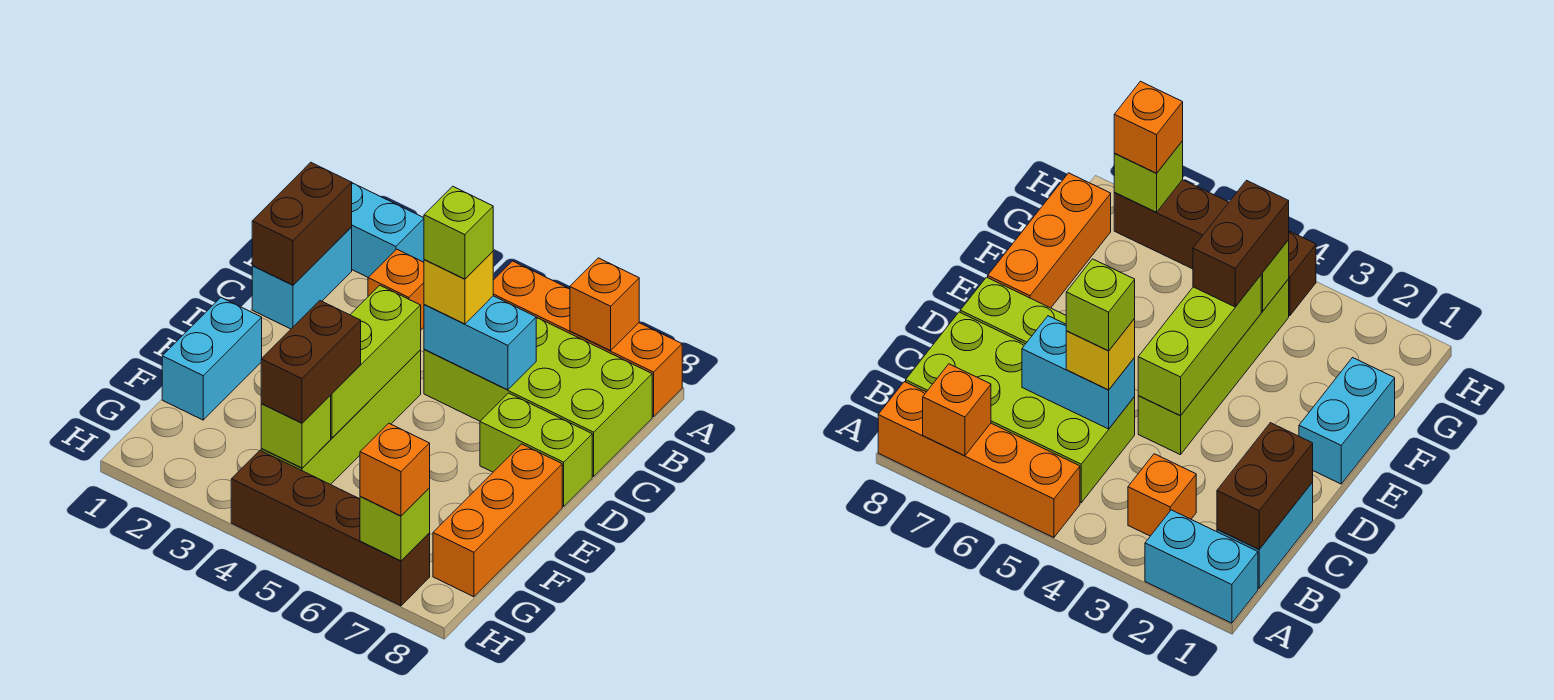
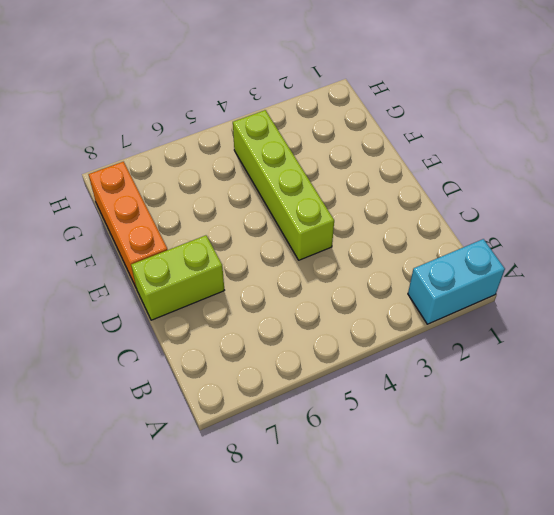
none -> orange brick A5:A8 level 1
none -> cyan brick B1:C1 level 1
none -> orange brick B3 level 1

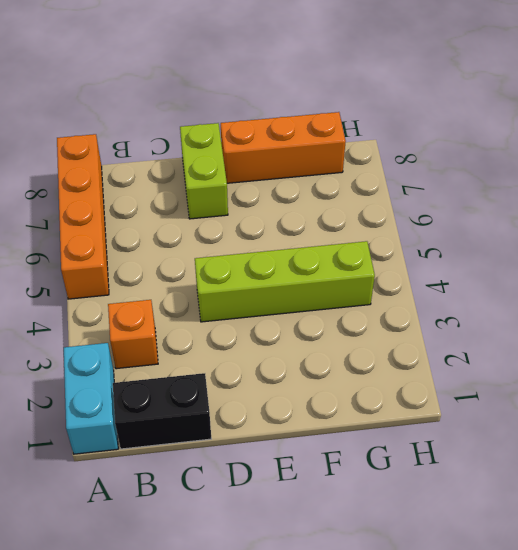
black brick B1:C1 level 1 -> cyan brick B1:C1 level 1
none -> lime brick B5:C8 level 1
none -> cyan brick E1:F1 level 1
none -> brown brick H4:H7 level 1

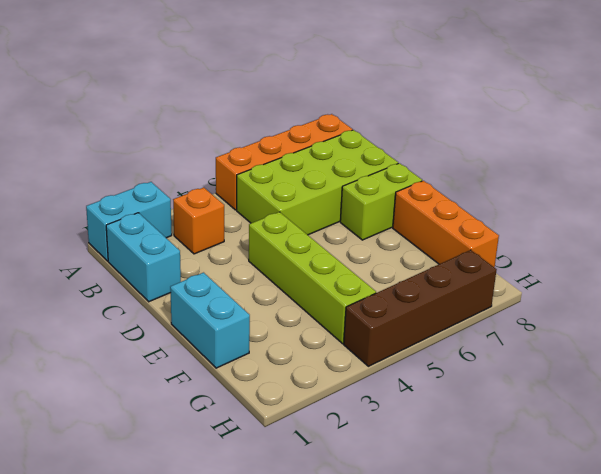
none -> orange brick A7 level 2
none -> brown brick B1:C1 level 2
none -> cyan brick C5:C6 level 2

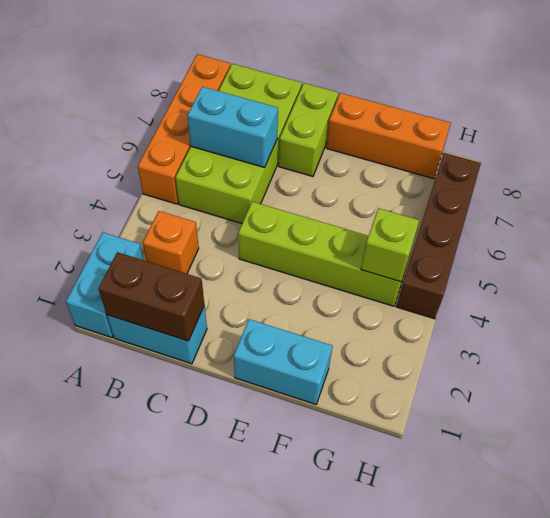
cyan brick B6:C6 level 2 -> cyan brick C5:C6 level 2
none -> orange brick A7 level 2
none -> lime brick D4:F4 level 2
none -> lime brick H7 level 2

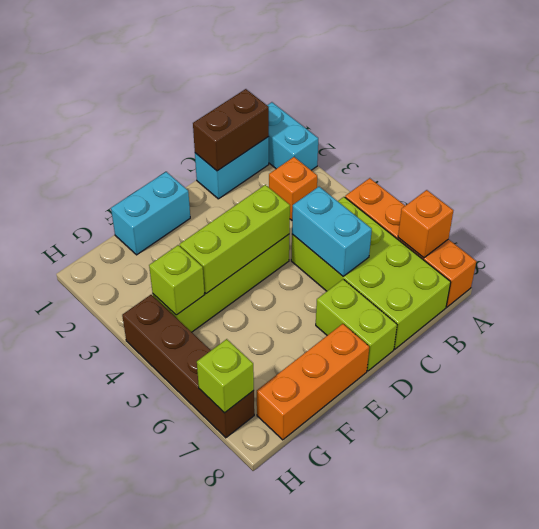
none -> yellow brick C5 level 3
none -> brown brick F4:G4 level 3
none -> orange brick H7 level 3

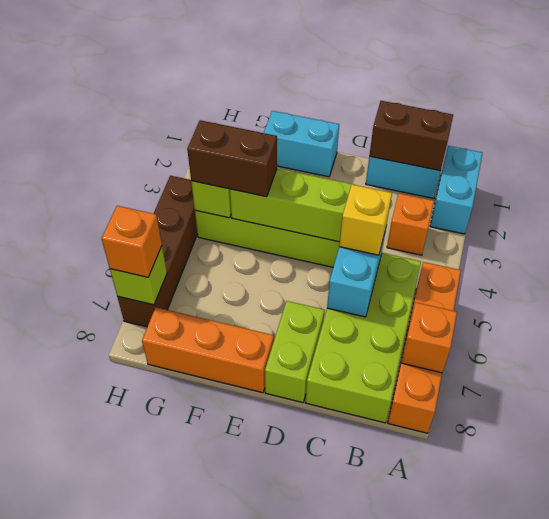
none -> lime brick C5 level 4

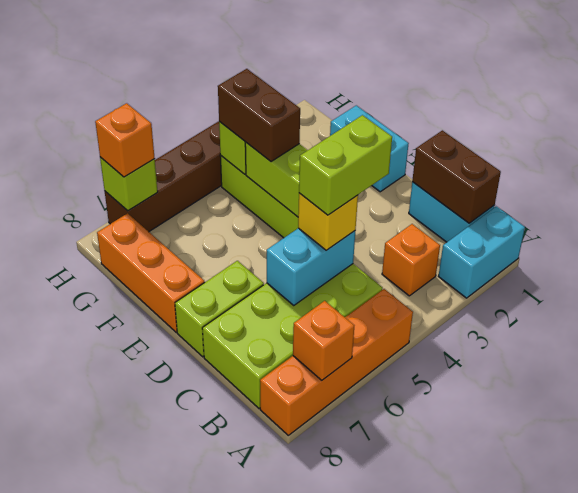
lime brick C4:C5 level 4 -> lime brick C5 level 4

